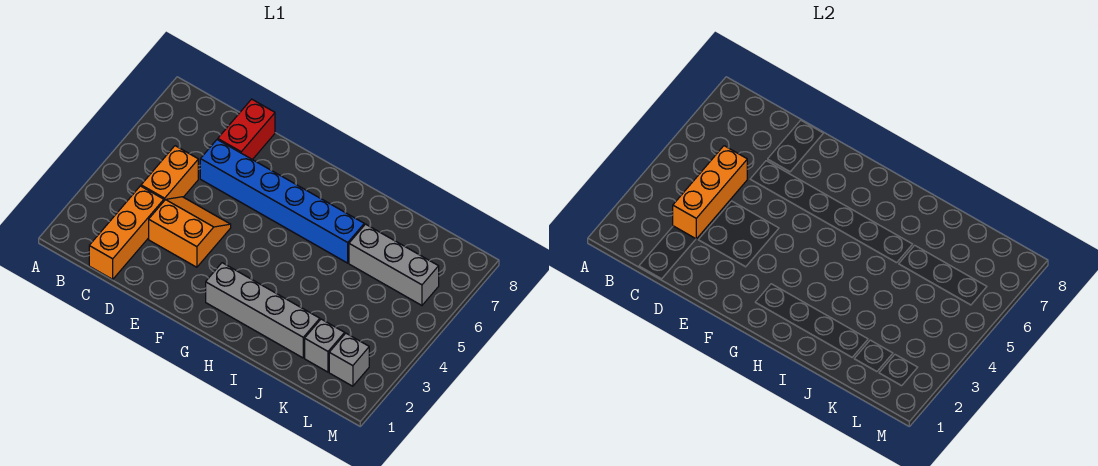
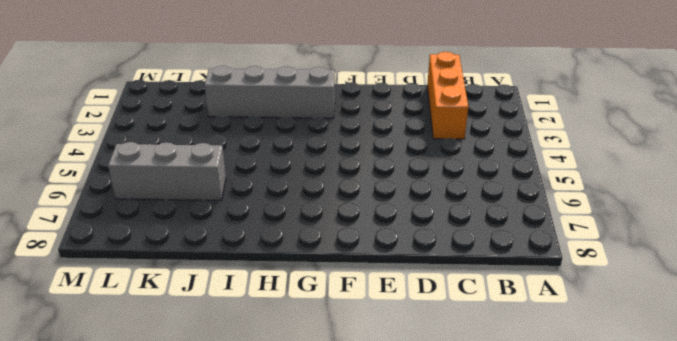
none -> orange brick C4:C5 level 1
none -> orange slope D3:E4 level 1 top 3

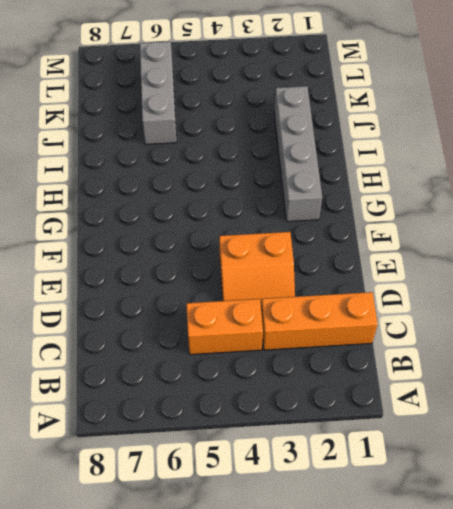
orange slope D3:E4 level 1 top E -> orange slope D3:E4 level 1 top 3
none -> blue brick D6:I6 level 1
none -> red brick D7:D8 level 1

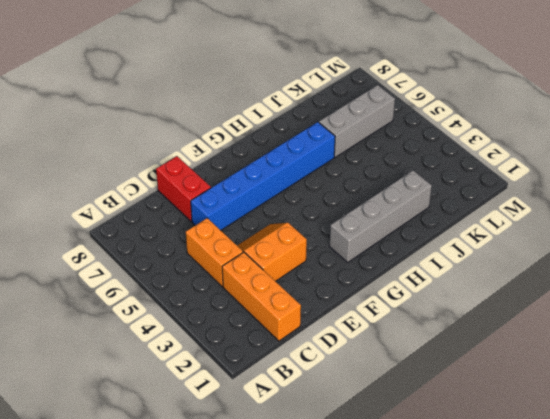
none -> grey brick K2 level 1
none -> grey brick L2 level 1

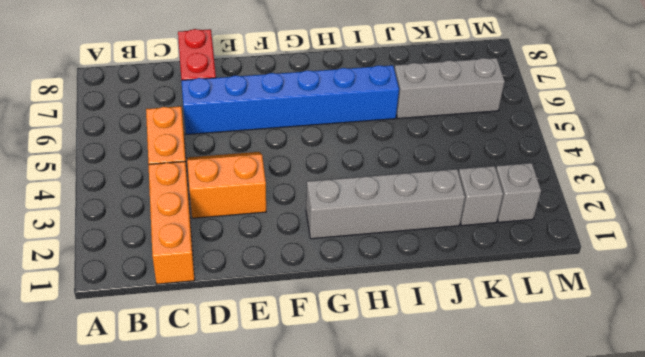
none -> orange brick C3:C5 level 2

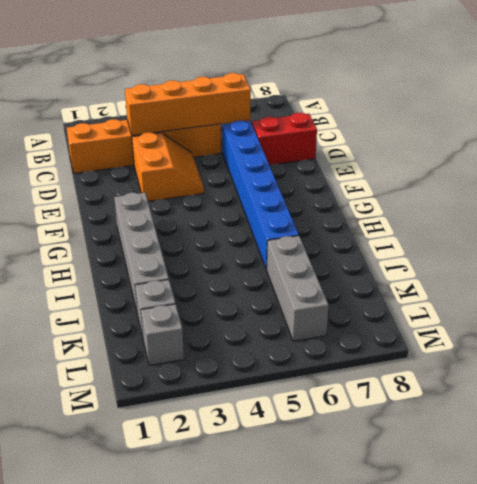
orange brick C3:C6 level 2 -> orange brick C3:C5 level 2

